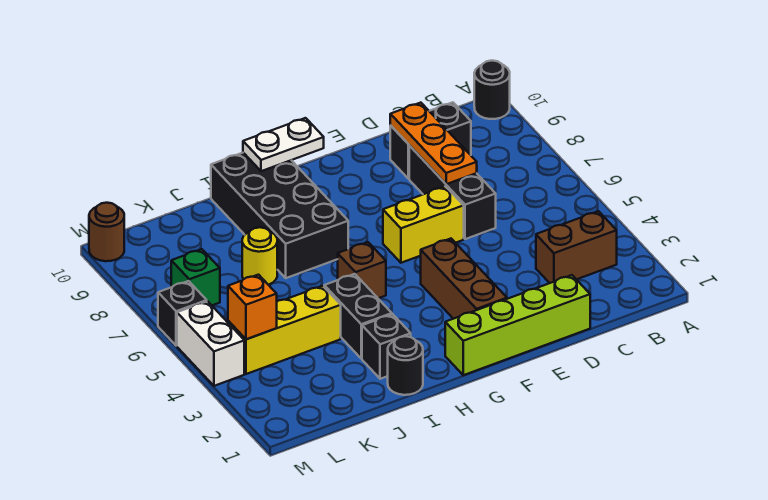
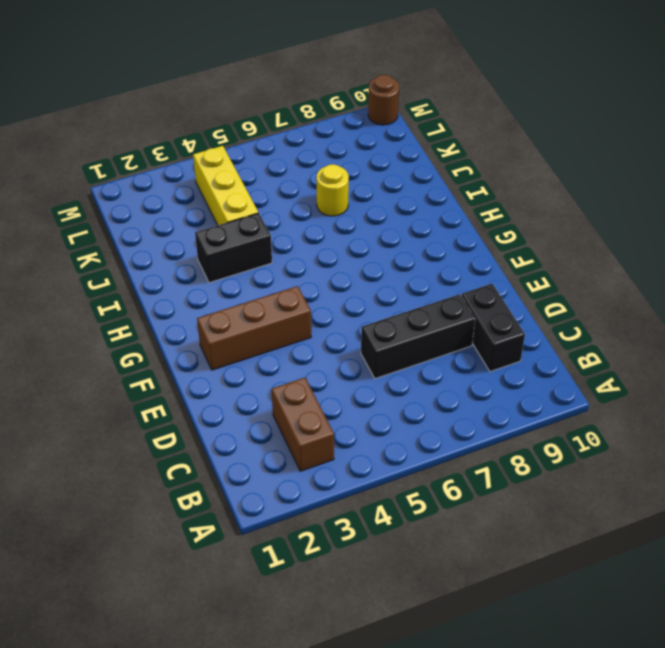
none -> black round brick A10 level 1
none -> lime brick D1:G1 level 1
none -> yellow brick E6:F6 level 1

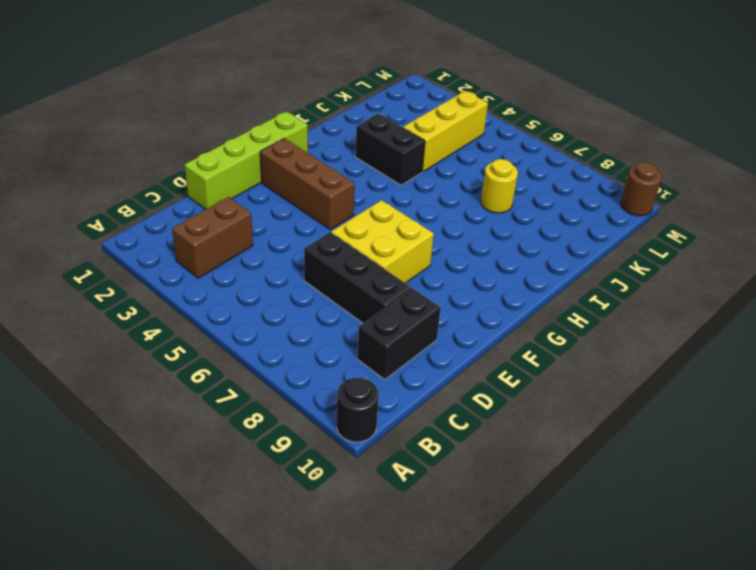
yellow brick E6:F7 level 1 -> yellow brick E6:F6 level 1
none -> brown brick H5 level 1
none -> black brick H7:I10 level 1
none -> black round brick I1 level 1

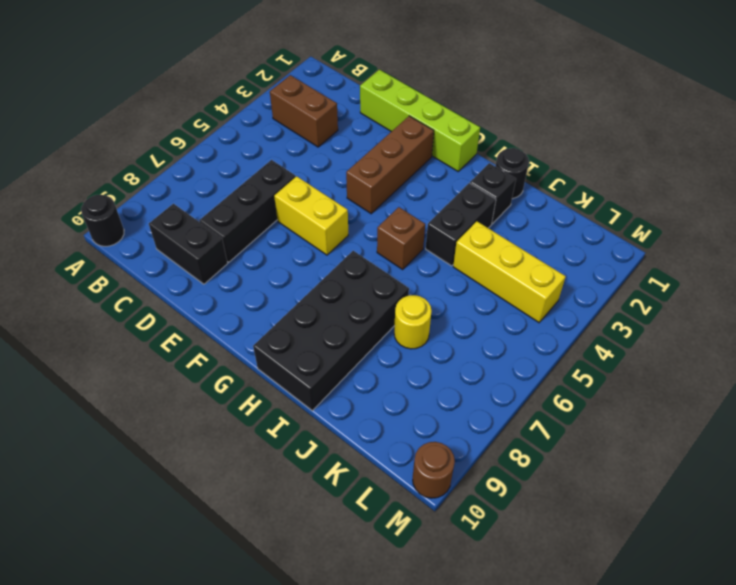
none -> green brick L7 level 1
none -> white brick M4:M5 level 1
none -> black brick M6 level 1

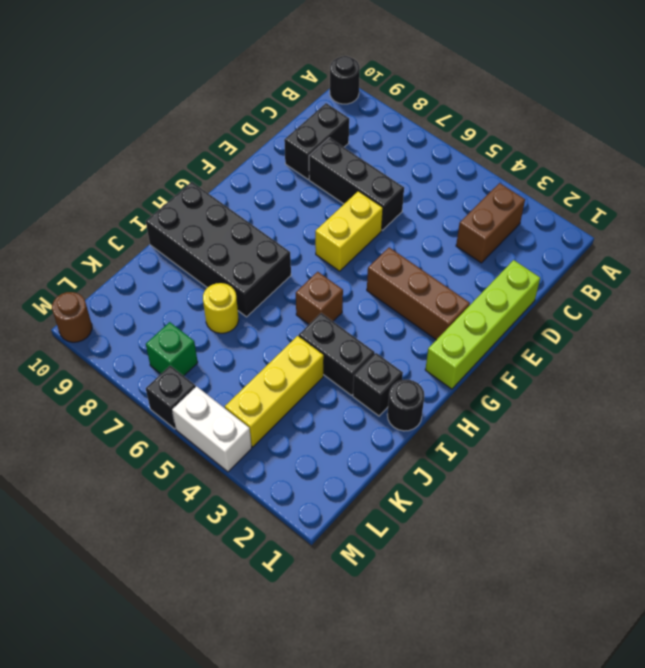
none -> orange plate D7:D9 level 2
none -> white plate G10:H10 level 2
none -> orange brick L4 level 2

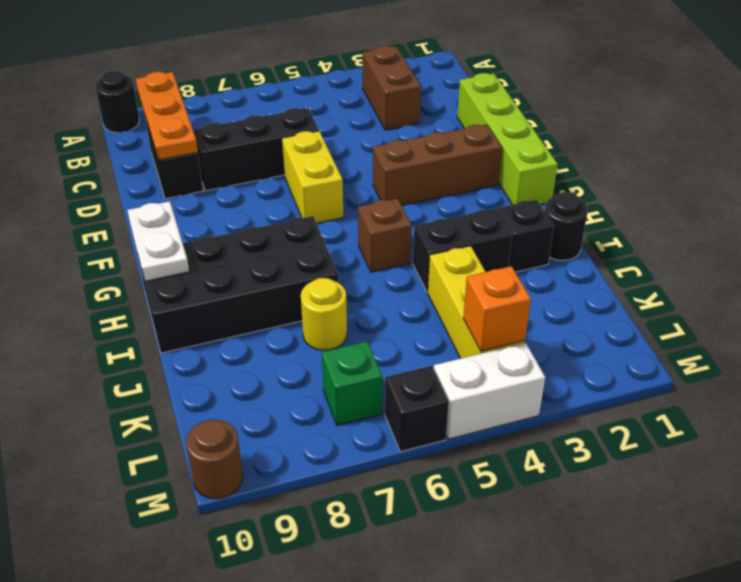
orange plate B9:D9 level 2 -> orange plate D7:D9 level 2

